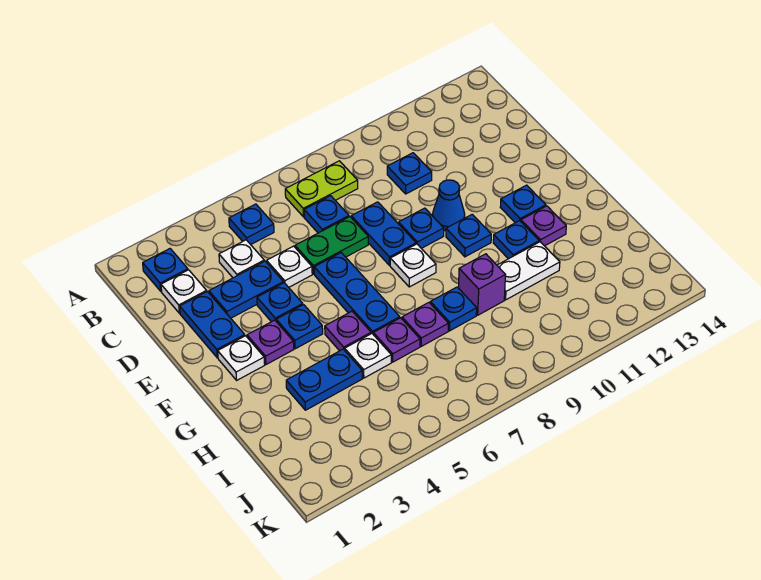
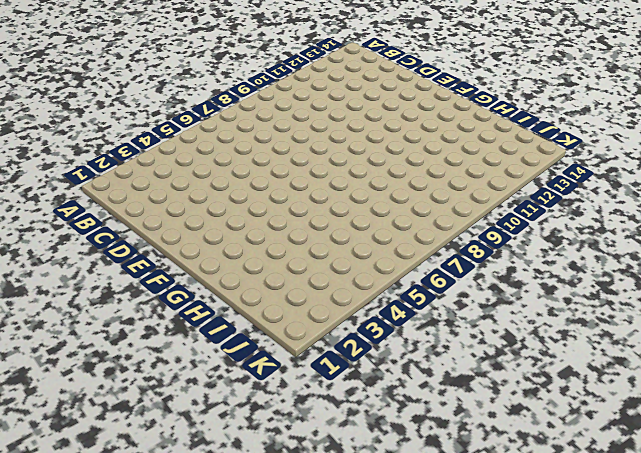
none -> blue plate B2 level 1
none -> blue plate B5 level 1
none -> lime plate B7:B8 level 1
none -> white plate C2 level 1

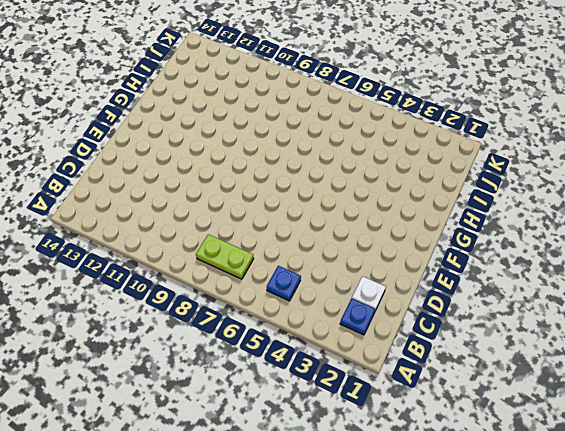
none -> white plate C4 level 1
none -> blue plate C7 level 1
none -> blue plate C10 level 1
none -> blue plate D2:E2 level 1

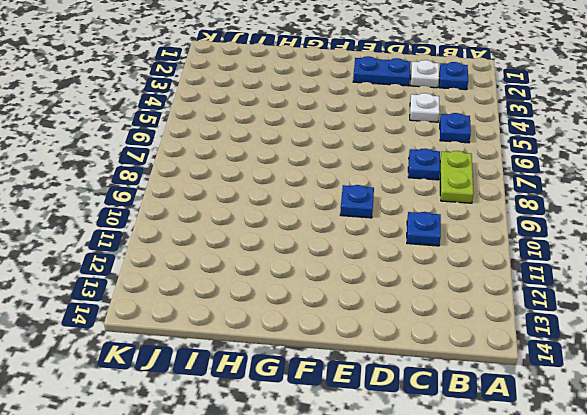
none -> blue plate D3:D4 level 1
none -> white plate D5 level 1
none -> green plate D6:D7 level 1
none -> blue plate D8:E8 level 1

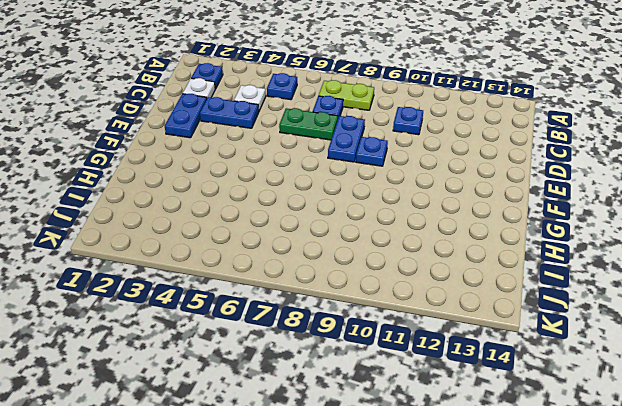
none -> white plate D5 level 1
none -> blue plate E4 level 1
none -> blue plate E6:G6 level 1
none -> blue cone E10 level 1

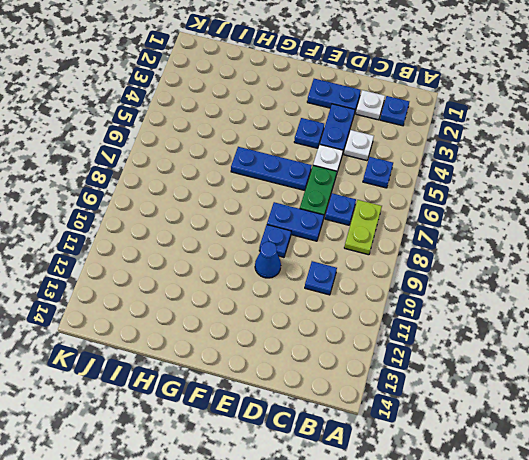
none -> white plate F2 level 1
none -> purple plate F3 level 1
none -> blue plate F4 level 1
none -> white plate F8 level 1

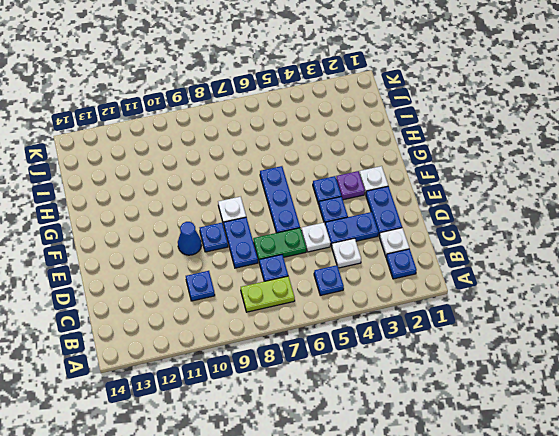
none -> blue plate F10 level 1
none -> blue plate F12 level 1
none -> purple plate G5 level 1
none -> blue plate G11 level 1

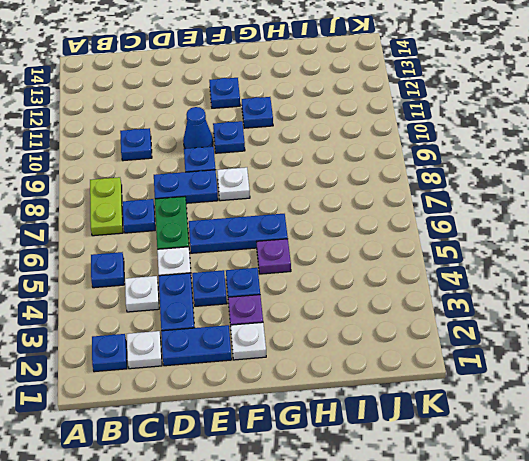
none -> purple plate G12 level 1
none -> blue plate H3:H4 level 1
none -> white plate H5 level 1
none -> purple plate H6 level 1

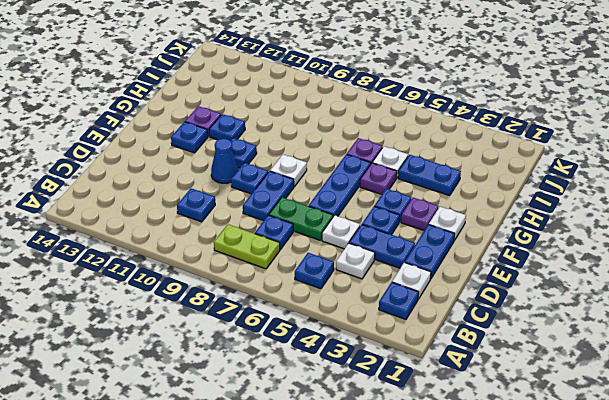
none -> purple plate H7 level 1
none -> blue plate H8 level 1
none -> purple brick H9 level 1
none -> white plate H10:H11 level 1

